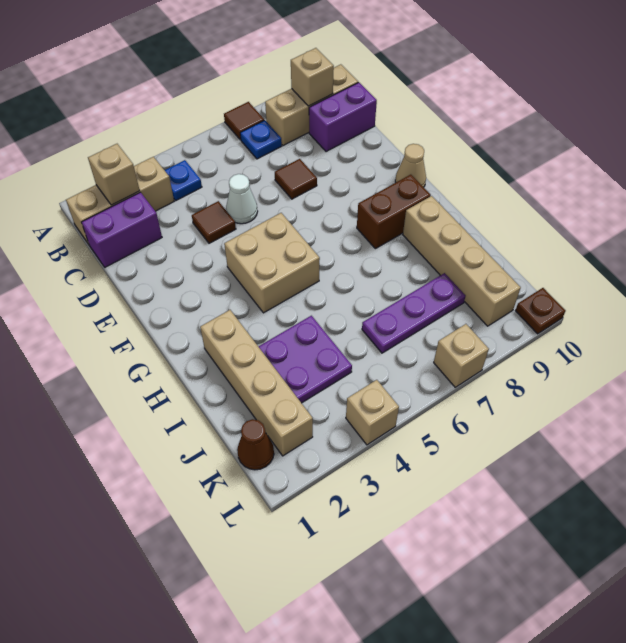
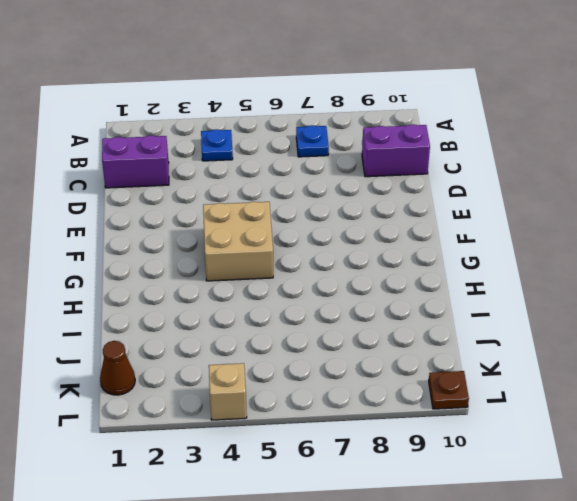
none -> brown tile A7 level 1
none -> tan brick B1:B3 level 1
none -> tan brick B8:B10 level 1

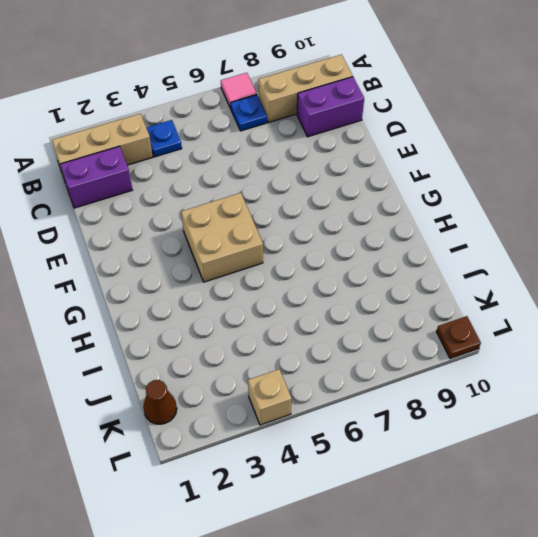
pink tile A7 level 1 -> brown tile A7 level 1
none -> brown tile D4 level 1
none -> white cone D5 level 1
none -> brown tile D7 level 1

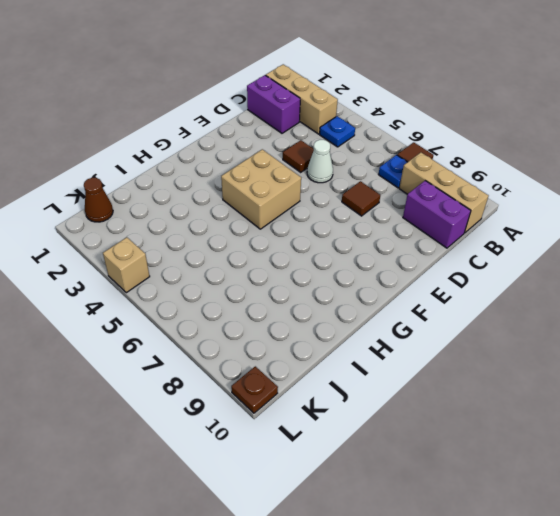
none -> tan cone F10 level 1
none -> brown brick G8:G9 level 1
none -> tan brick H2:K2 level 1

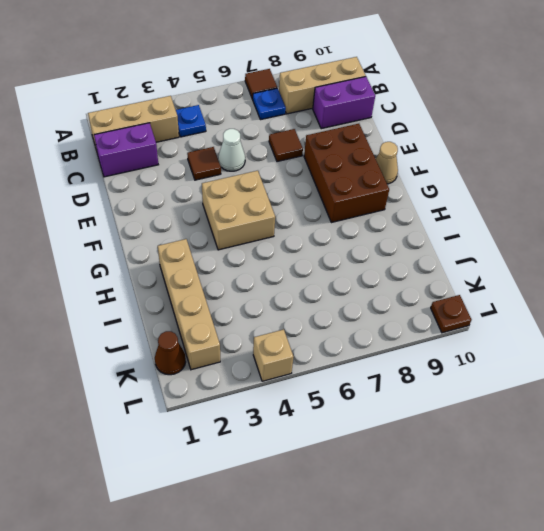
brown brick E8:G9 level 1 -> brown brick G8:G9 level 1
none -> tan brick H9:K9 level 1
none -> purple plate I3:J4 level 1
none -> purple plate J6:J8 level 1

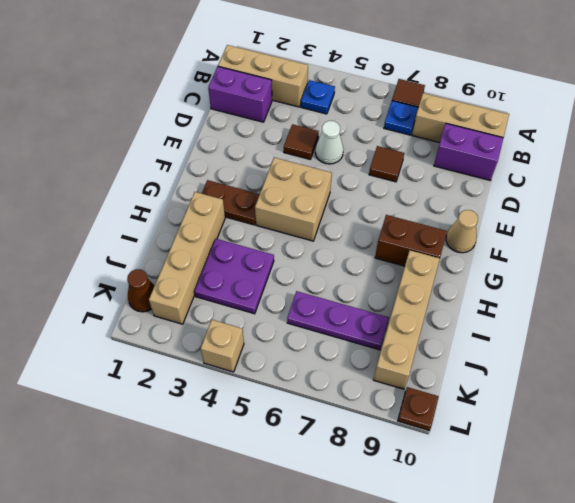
brown plate G2:G3 level 1 -> none
none -> tan brick L7 level 1
none -> tan brick B2 level 2
none -> tan brick B9 level 2

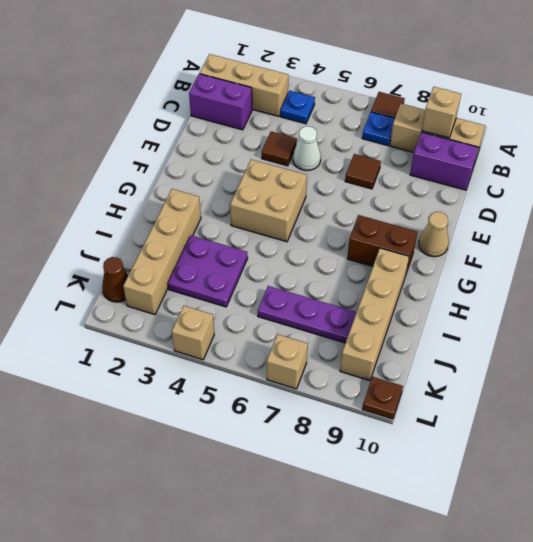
none -> tan brick B2 level 2

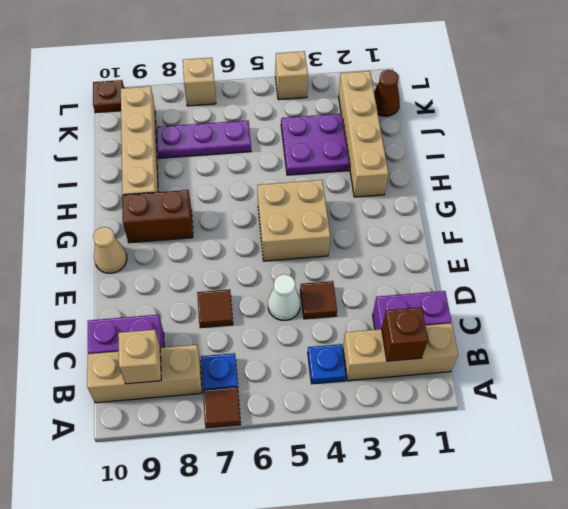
brown brick B2 level 2 -> tan brick B2 level 2

